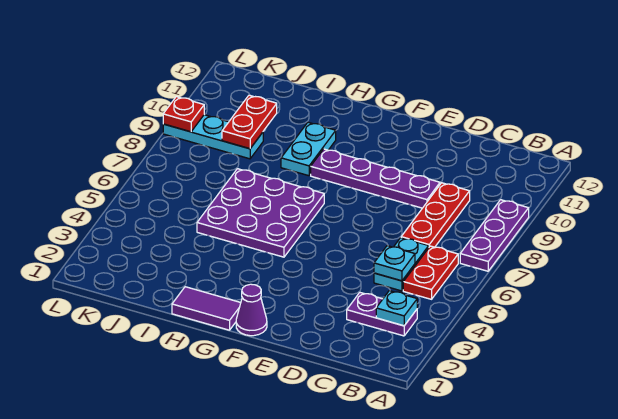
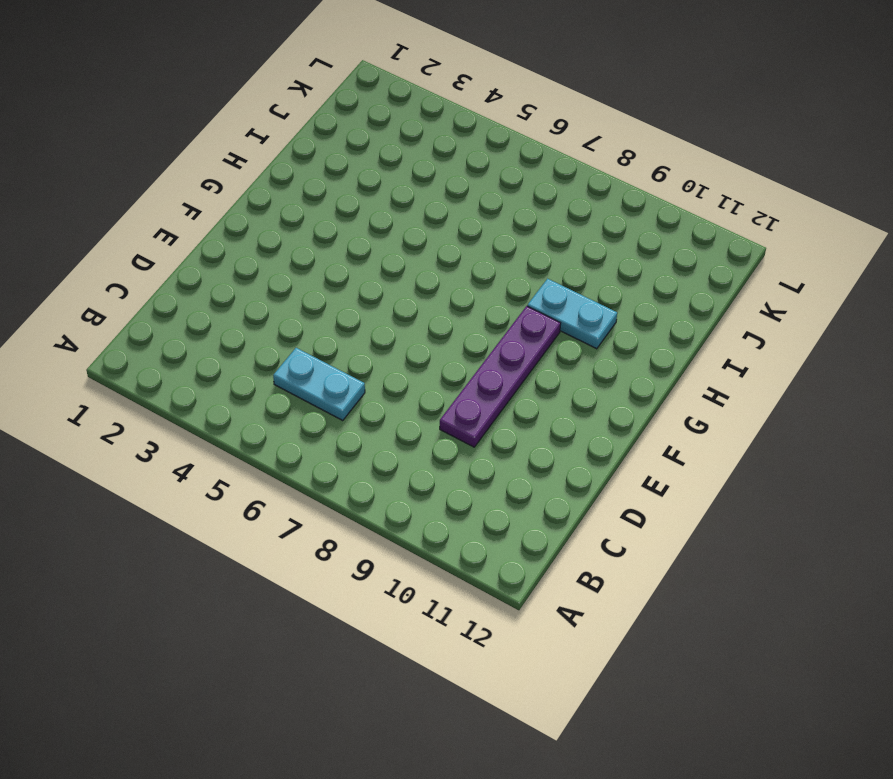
none -> purple plate A7:A9 level 1
none -> purple plate B3:C3 level 1
none -> red plate B5:B6 level 1

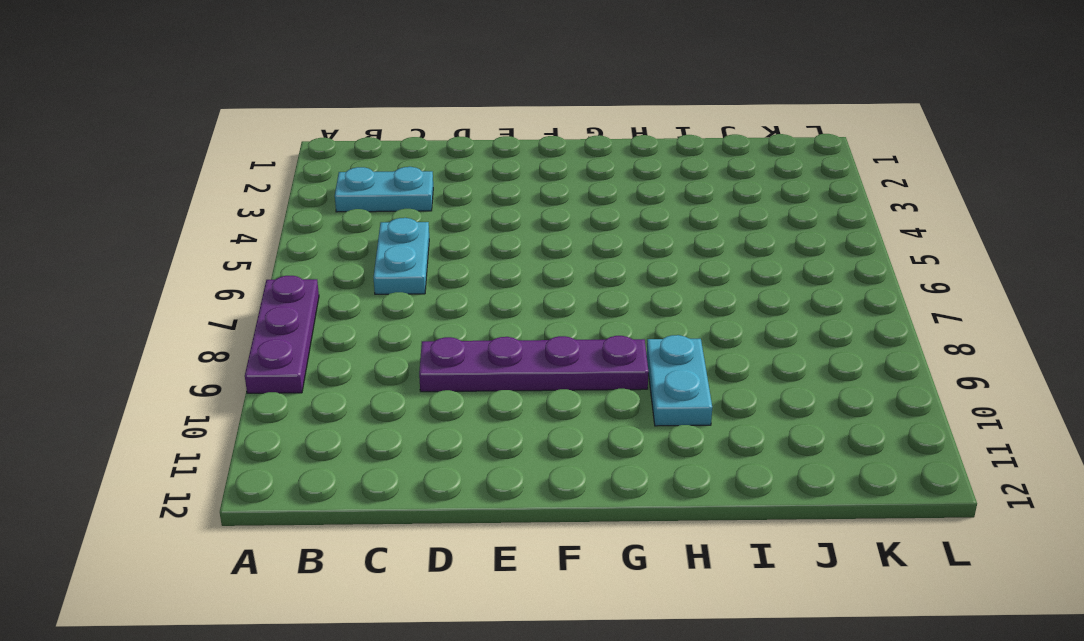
cyan plate B3:C3 level 1 -> purple plate B3:C3 level 1
none -> red plate B5:B6 level 1
none -> red plate C7:C9 level 1
none -> purple cone F1 level 1

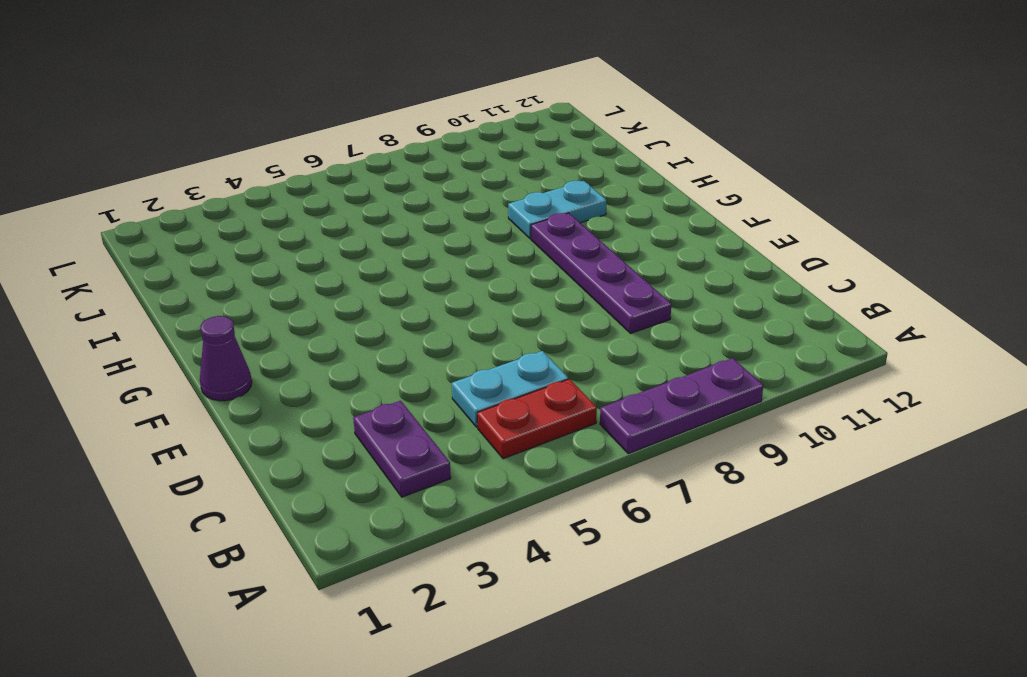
none -> red plate C7:C9 level 1
none -> purple tile G1:H1 level 1
none -> purple plate G5:I7 level 1

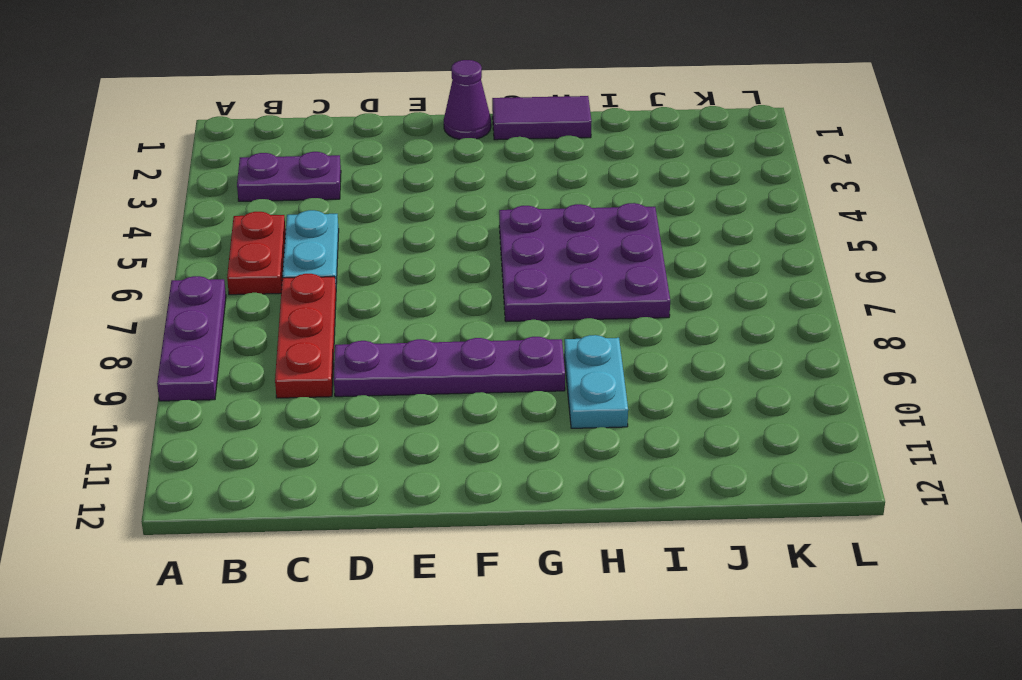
none -> cyan plate J9:L9 level 1
none -> cyan plate B3 level 2
none -> cyan plate C5 level 2

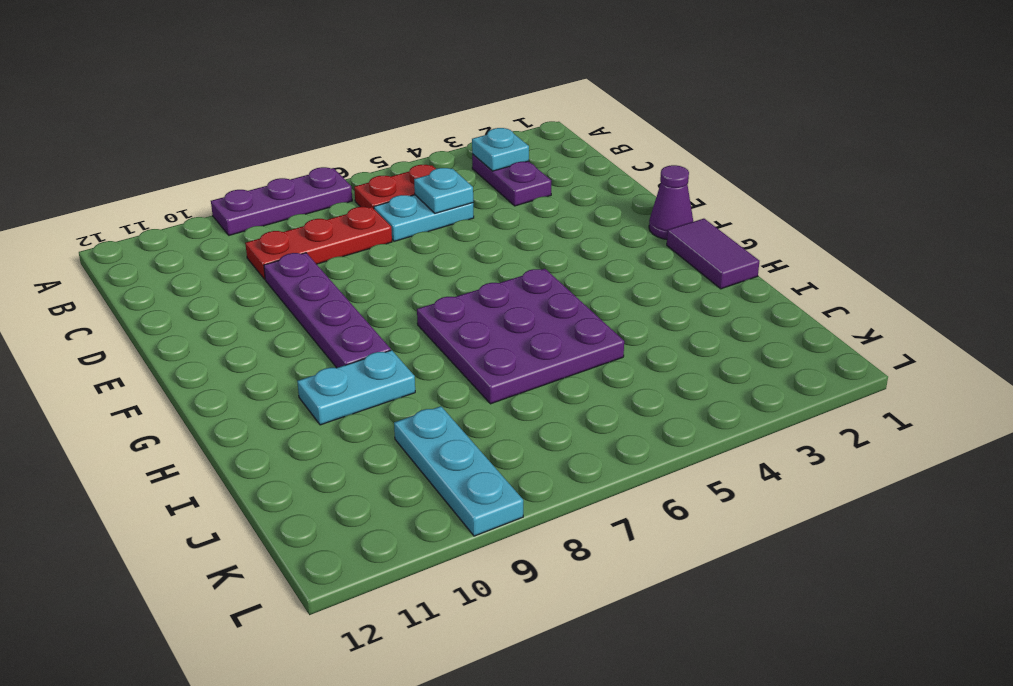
none -> red plate J9:J10 level 2
none -> red plate L9 level 2

